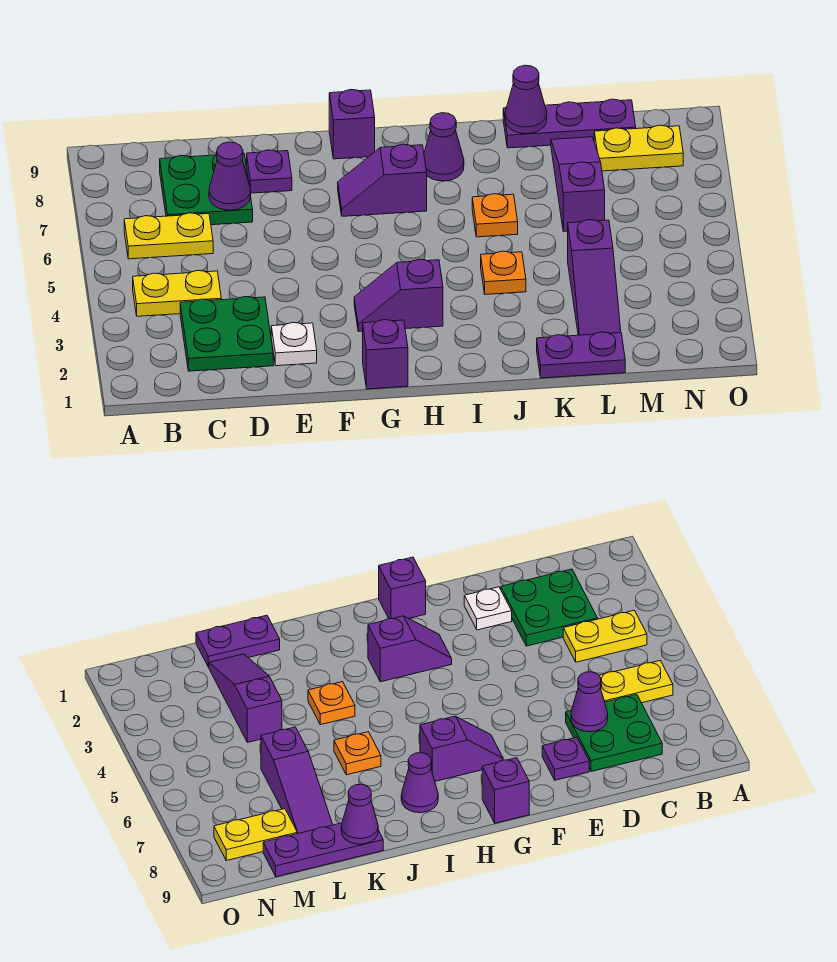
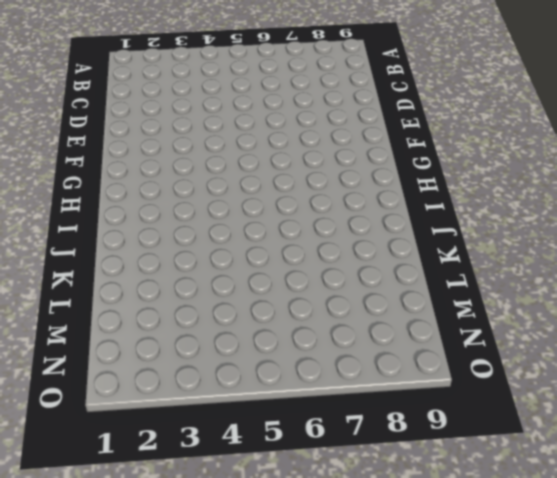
none -> yellow plate B4:C4 level 1
none -> yellow plate B6:C6 level 1
none -> green plate C2:D3 level 1

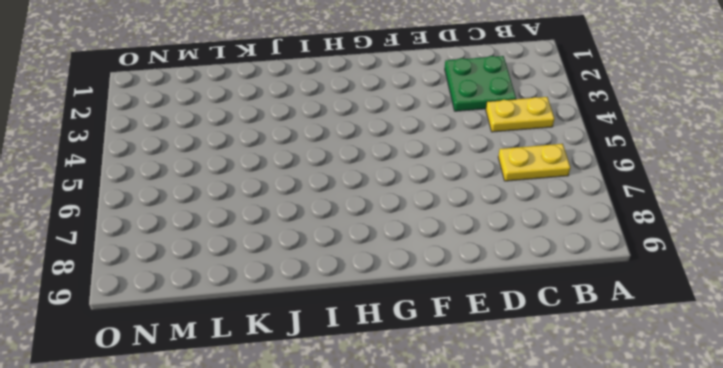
none -> green plate C7:D8 level 1
none -> white plate E2 level 1
none -> purple plate E8 level 1

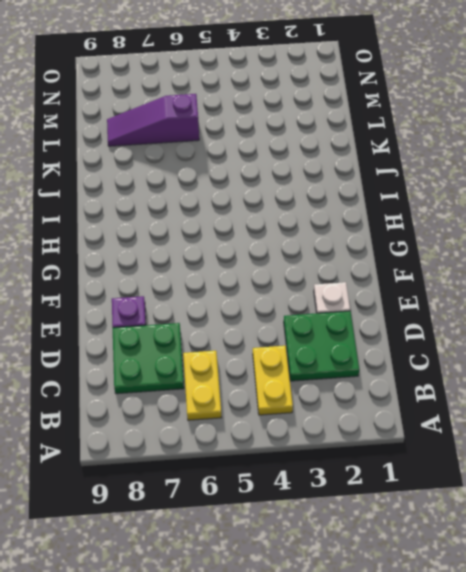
none -> purple brick G1 level 1
none -> purple slope G3:H3 level 1 top H
none -> purple slope G7:H7 level 1 top H

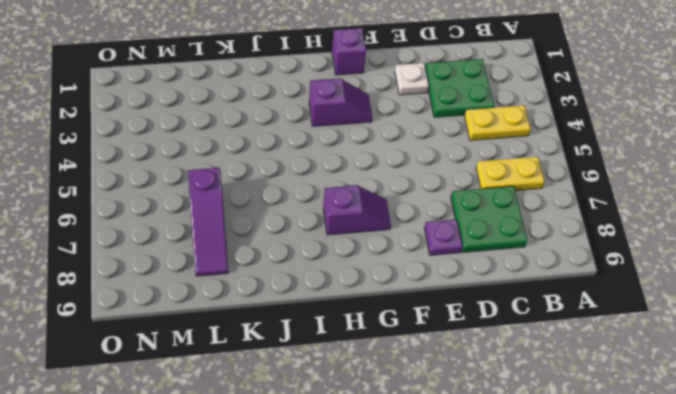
none -> purple brick G9 level 1
none -> purple cone I8 level 1
none -> orange plate J4 level 1

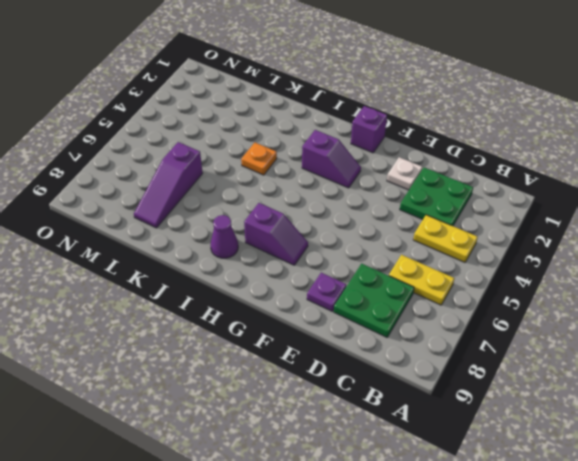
none -> purple brick G9 level 1
none -> orange plate J6 level 1
none -> purple plate K1:L1 level 1

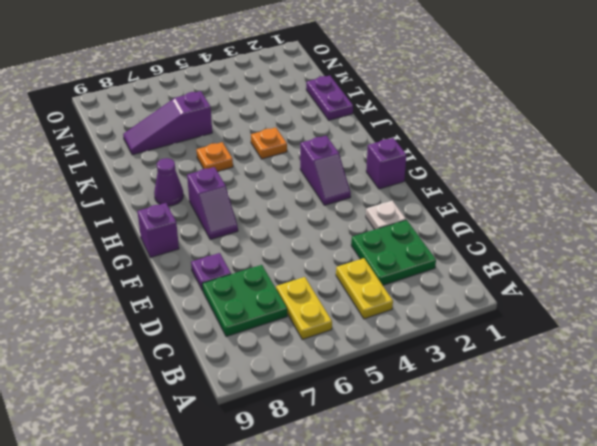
none -> purple plate K9:M9 level 1
none -> purple slope L2:L4 level 1 top 4
none -> yellow plate M8:N8 level 1

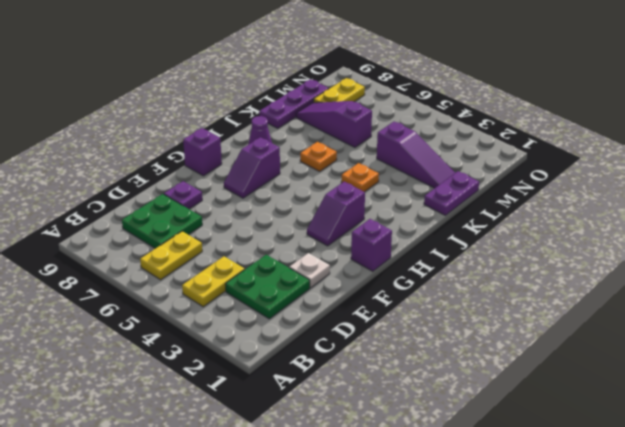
none -> purple cone D7 level 2
none -> purple cone K9 level 2

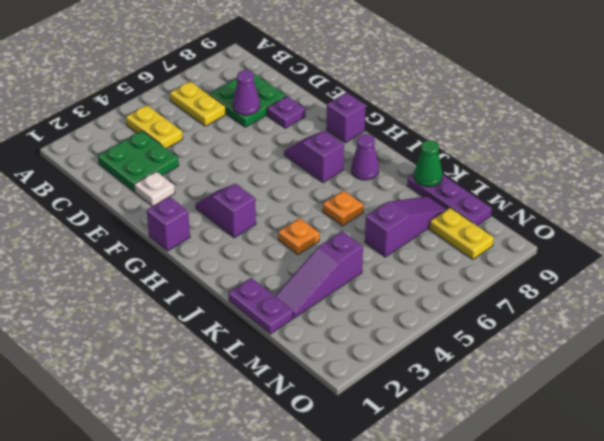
green cone K9 level 2 -> purple cone K9 level 2

